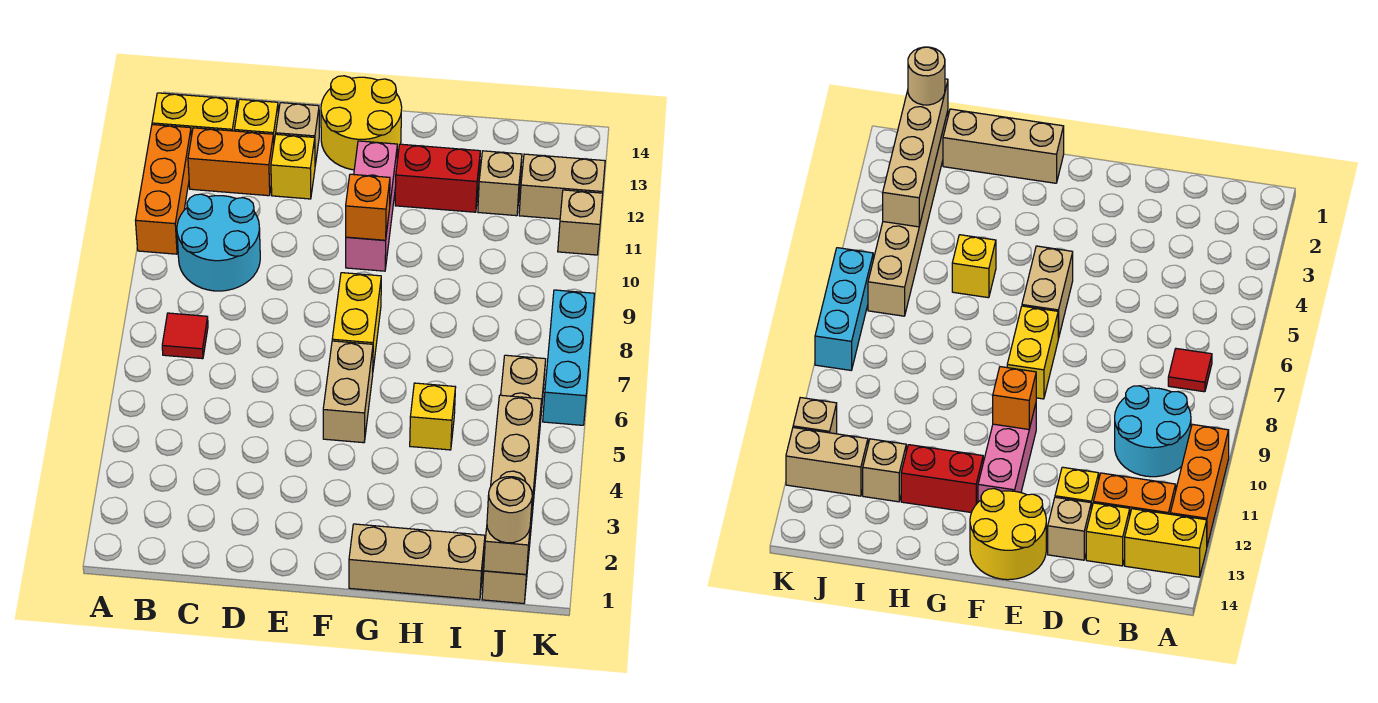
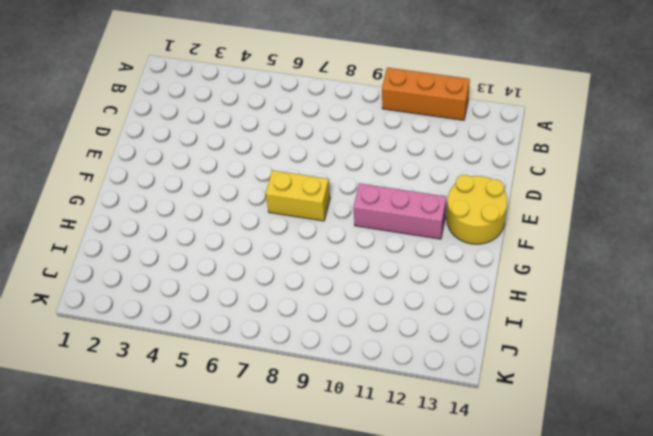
none -> yellow brick A13:B13 level 1
none -> red tile B7 level 1
none -> cyan round brick B9:C10 level 1

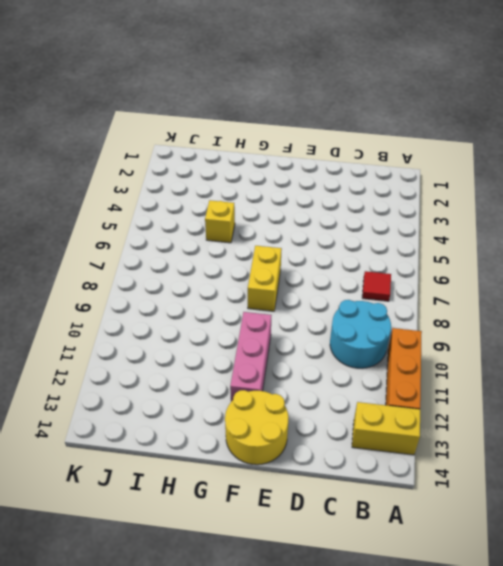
none -> orange brick B12:C12 level 1
none -> yellow brick C13 level 1
none -> yellow brick D12 level 1

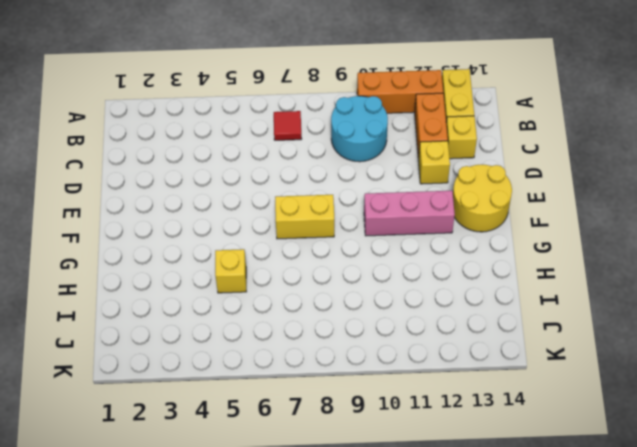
none -> tan brick D13 level 1
none -> tan brick F5:F6 level 1
none -> tan brick G1:I1 level 1

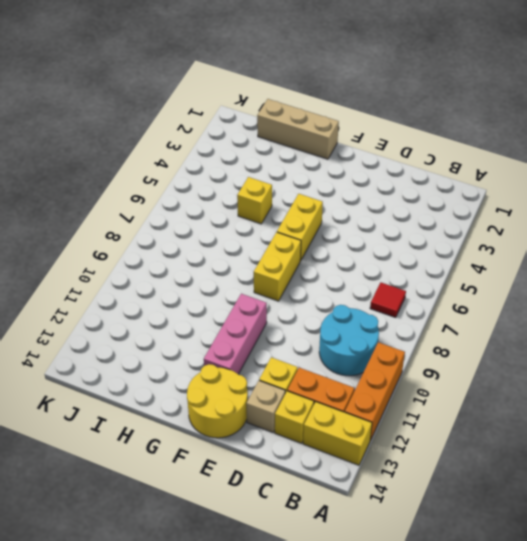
yellow brick F5:F6 level 1 -> tan brick F5:F6 level 1
none -> red brick G12:H12 level 1
none -> tan brick I12 level 1
none -> tan brick J1:J6 level 1

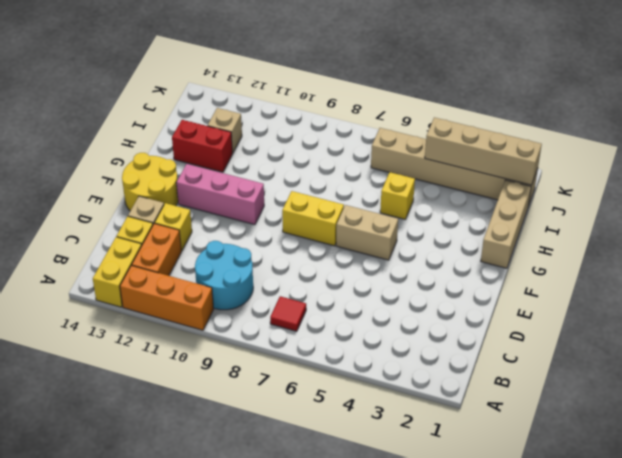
red brick H12:H13 level 1 -> red brick G12:H12 level 1
none -> tan brick J12:K12 level 1
none -> cyan brick K6:K8 level 1
none -> tan brick K11 level 1

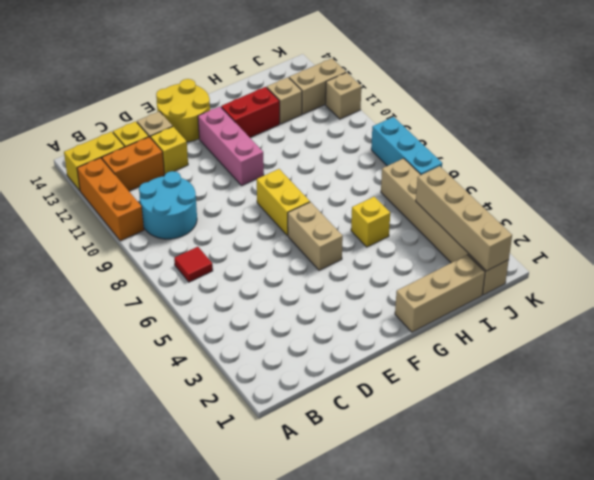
none -> orange brick F10 level 2
none -> tan round brick J1 level 3

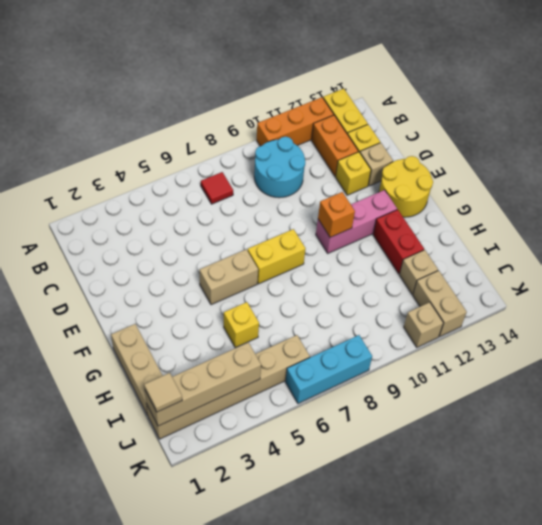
tan tile J1 level 3 -> tan round brick J1 level 3

